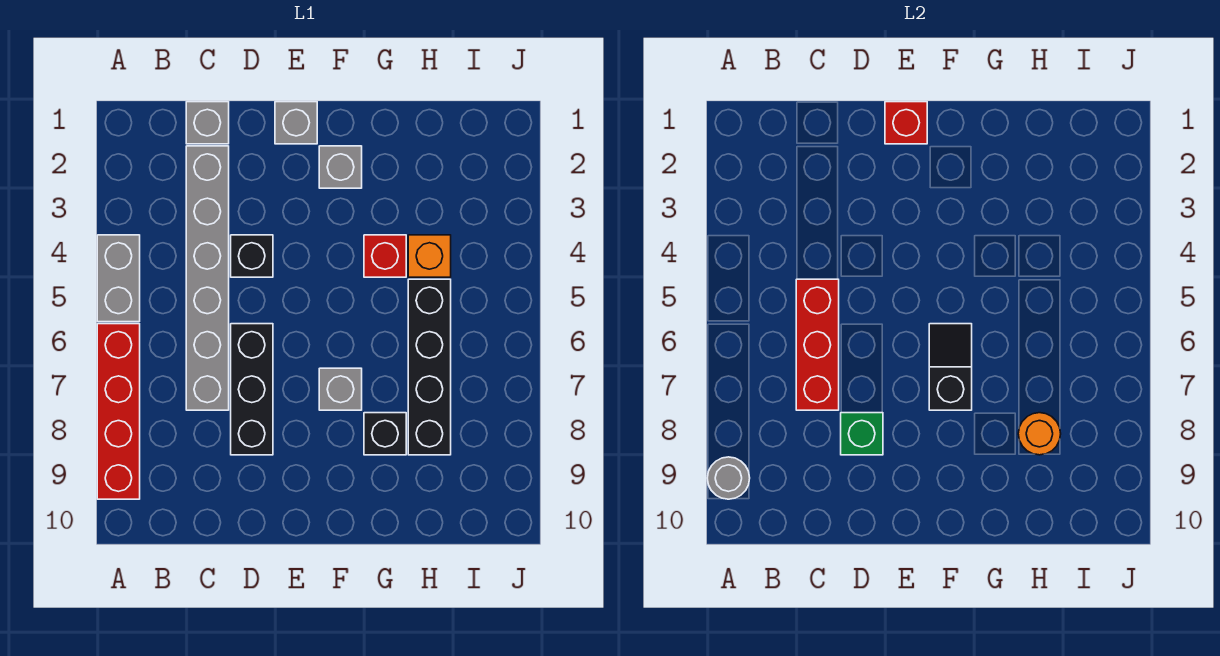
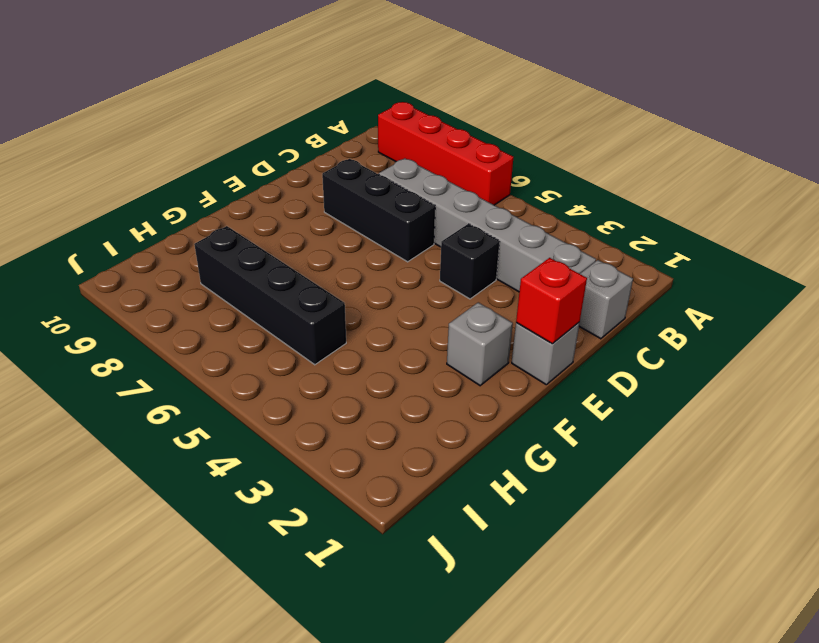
none -> grey brick A4:A5 level 1
none -> grey brick F7 level 1
none -> red brick G4 level 1

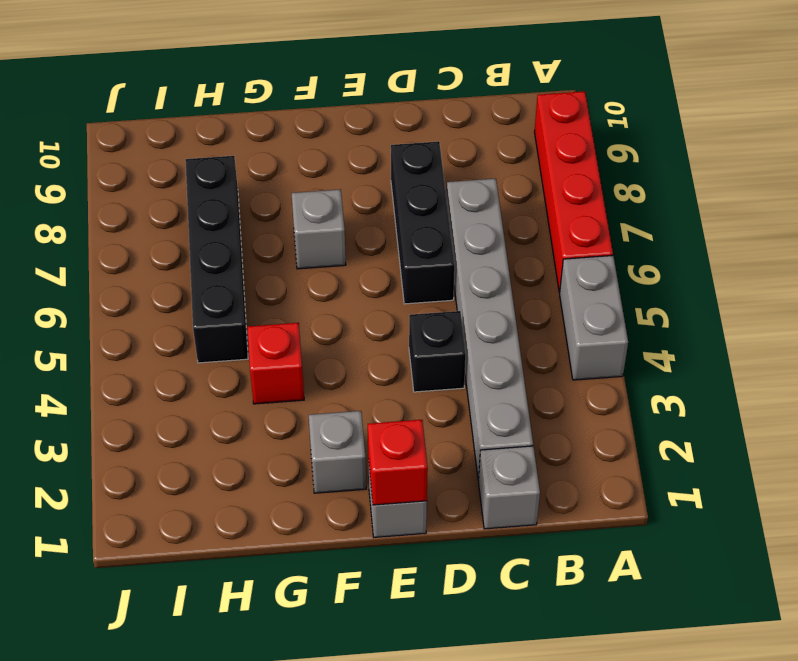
none -> black brick G8 level 1
none -> orange brick H4 level 1
none -> grey round brick A9 level 2

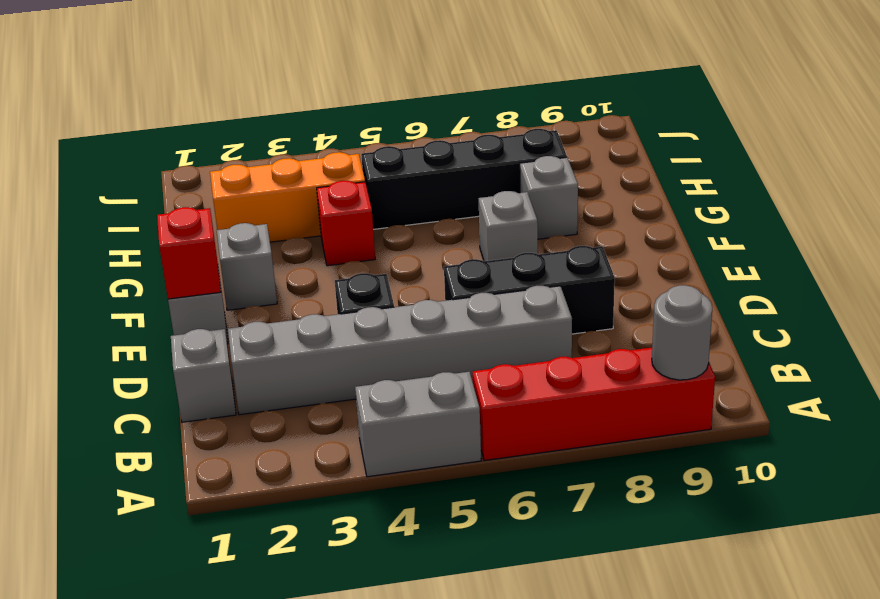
grey brick G8 level 1 -> black brick G8 level 1
orange brick H2:H4 level 1 -> orange brick H4 level 1
none -> red brick C5:C7 level 2
none -> green brick D8 level 2
none -> black slope F6:F7 level 2 top 7

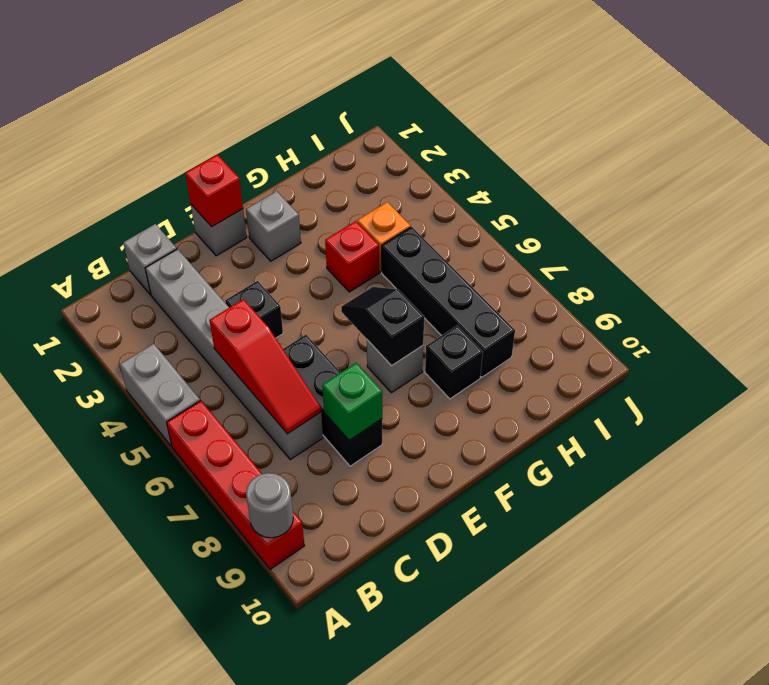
red slope C5:C7 level 2 top 5 -> red brick C5:C7 level 2
none -> orange round brick H8 level 2

